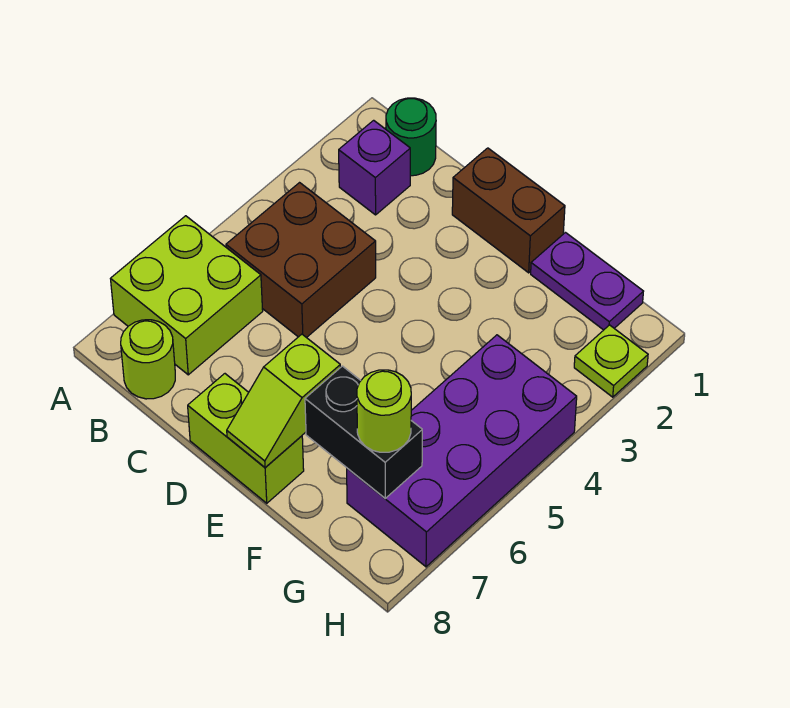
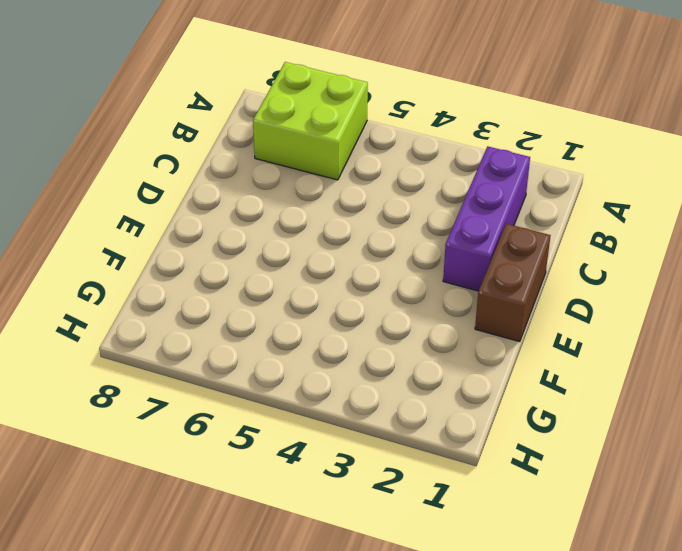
purple brick B2:D2 level 1 -> purple brick B2 level 1
none -> green round brick B1 level 1
none -> brown brick B4:C5 level 1
none -> lime round brick B8 level 1

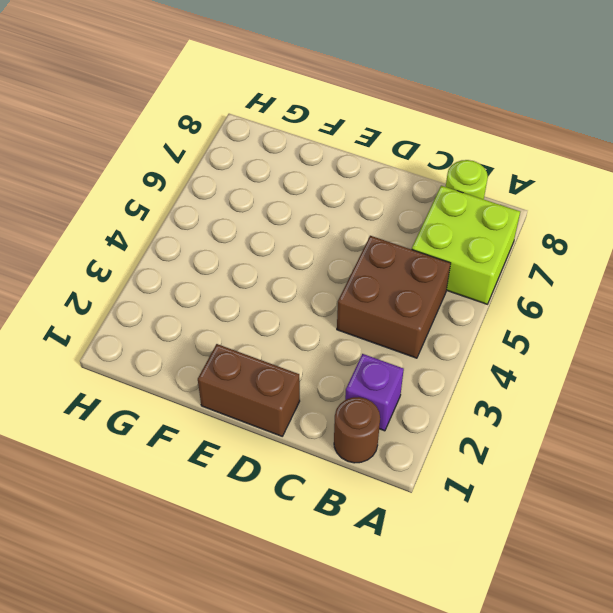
brown round brick B1 level 1 -> green round brick B1 level 1
none -> lime brick D8:E8 level 1
none -> purple plate F1:G1 level 1
none -> purple brick G4:H7 level 1

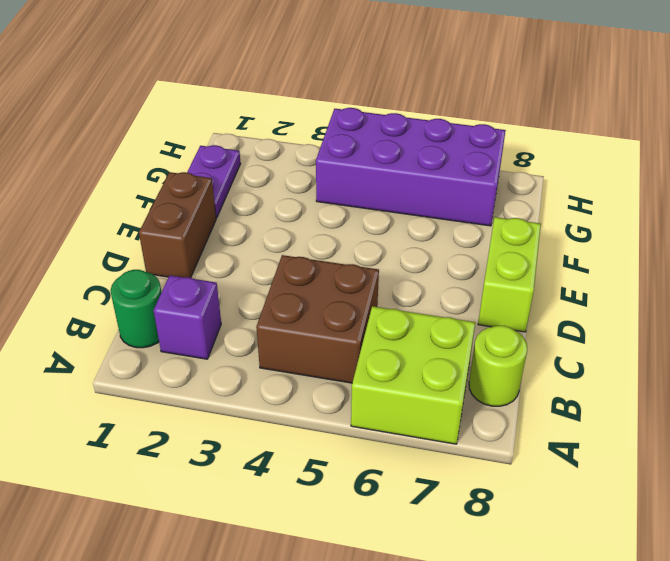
none -> lime plate H2 level 1
none -> lime slope E7:E8 level 2 top 7
none -> black brick F7:G7 level 2

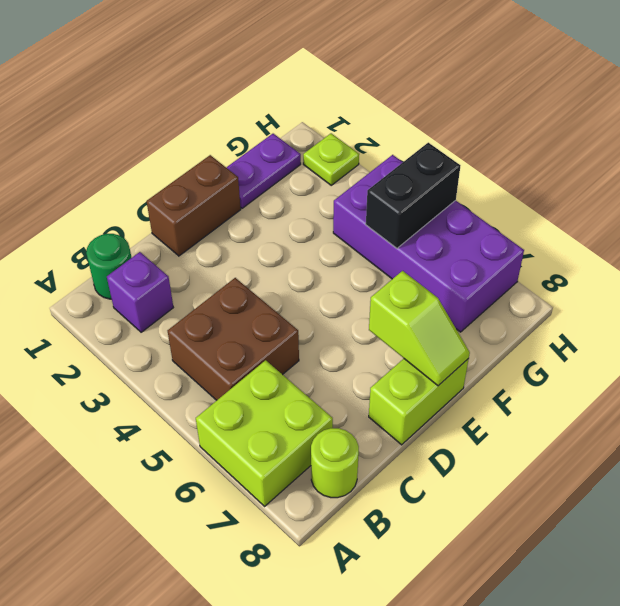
black brick G5:H5 level 2 -> black brick F7:G7 level 2
none -> lime round brick G7 level 3

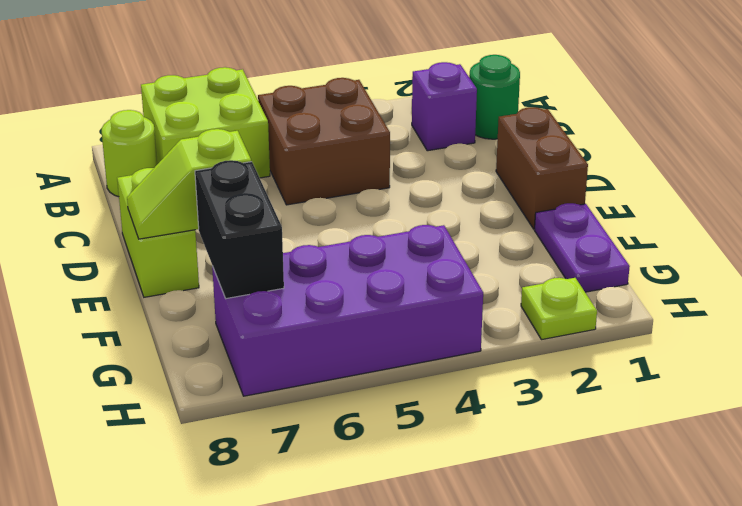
none -> lime round brick G7 level 3

